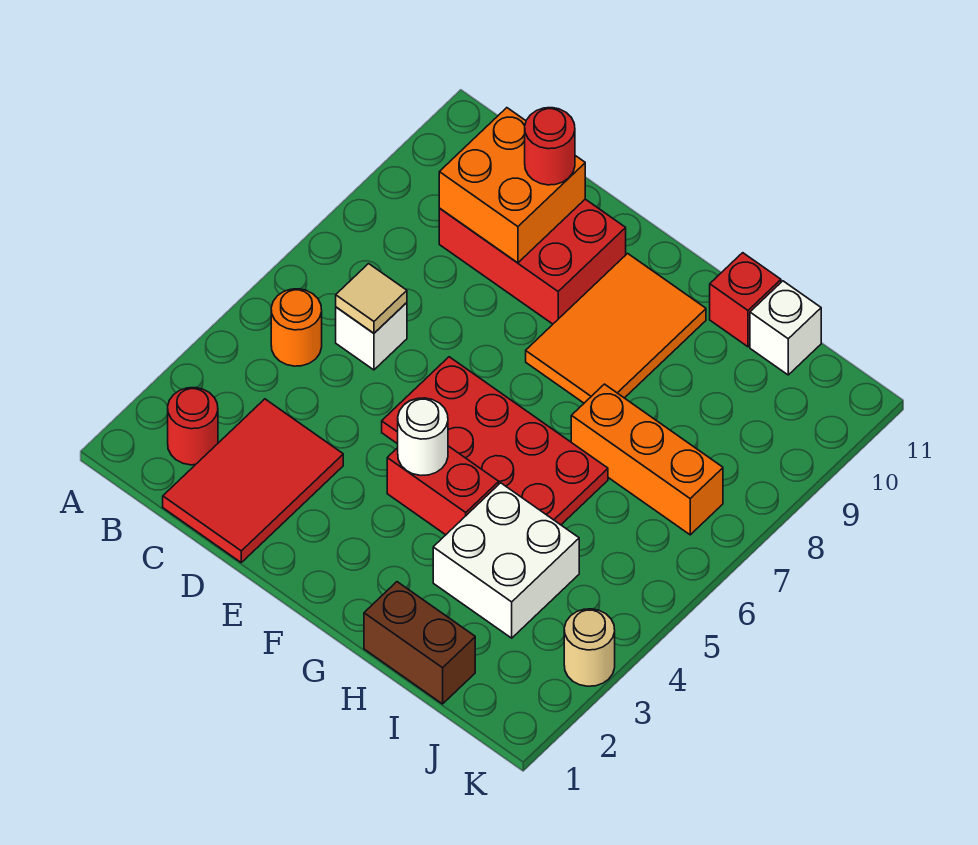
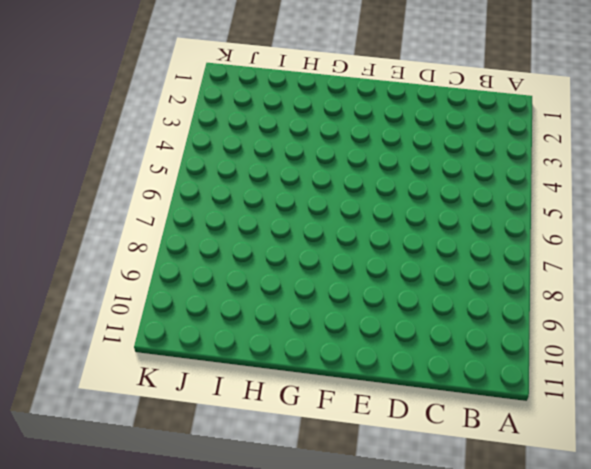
none -> red round brick B2 level 1
none -> orange round brick B5 level 1
none -> red tile C1:D3 level 1

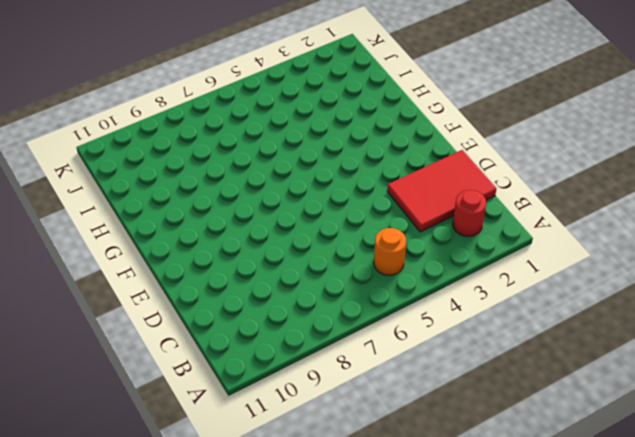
none -> white brick C6 level 1
none -> red brick C9:E10 level 1
none -> red plate E5:H6 level 1

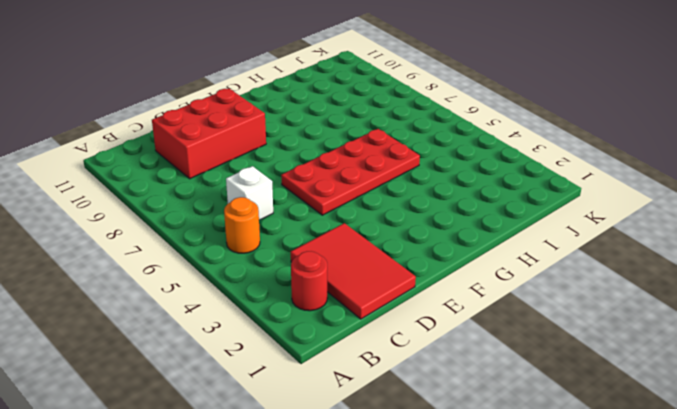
none -> red brick F4:G4 level 1
none -> orange tile F8:G10 level 1
none -> brown brick H1:I1 level 1

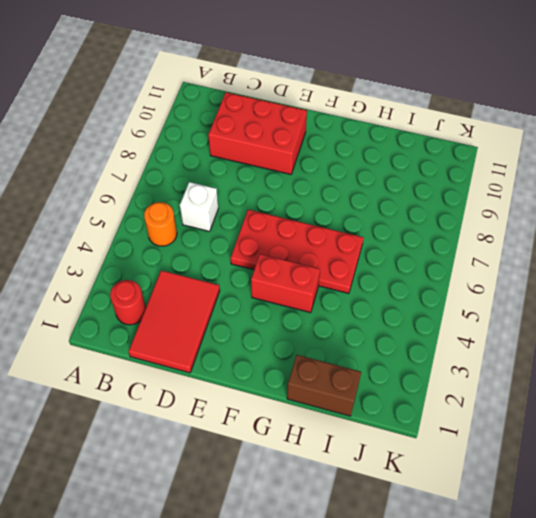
none -> orange tile F8:G10 level 1
none -> white brick H3:I4 level 1
none -> orange brick H7:J7 level 1

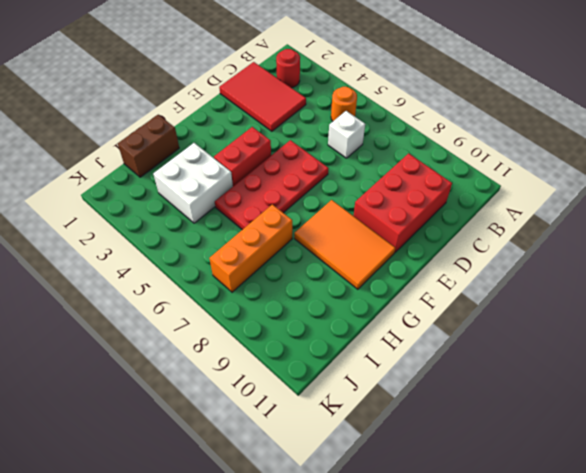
none -> red brick H11 level 1
none -> white brick I11 level 1
none -> tan round brick K3 level 1

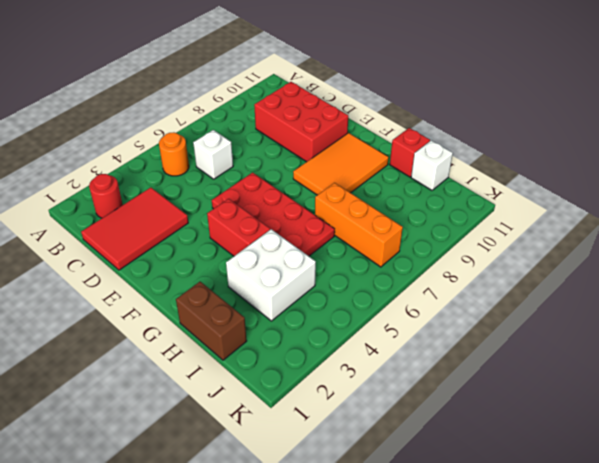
none -> tan round brick K3 level 1
none -> tan tile C6 level 2
none -> orange brick C9:D10 level 2

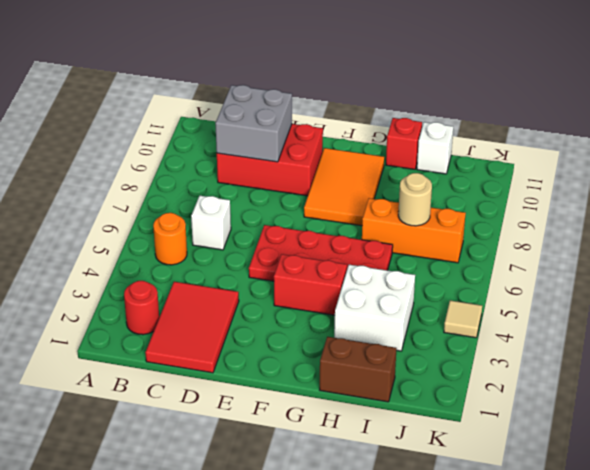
grey brick C9:D10 level 2 -> orange brick C9:D10 level 2
tan round brick I7 level 2 -> tan round brick K3 level 1
tan tile K4 level 1 -> tan tile C6 level 2
none -> white round brick F4 level 2
none -> red round brick D10 level 3

